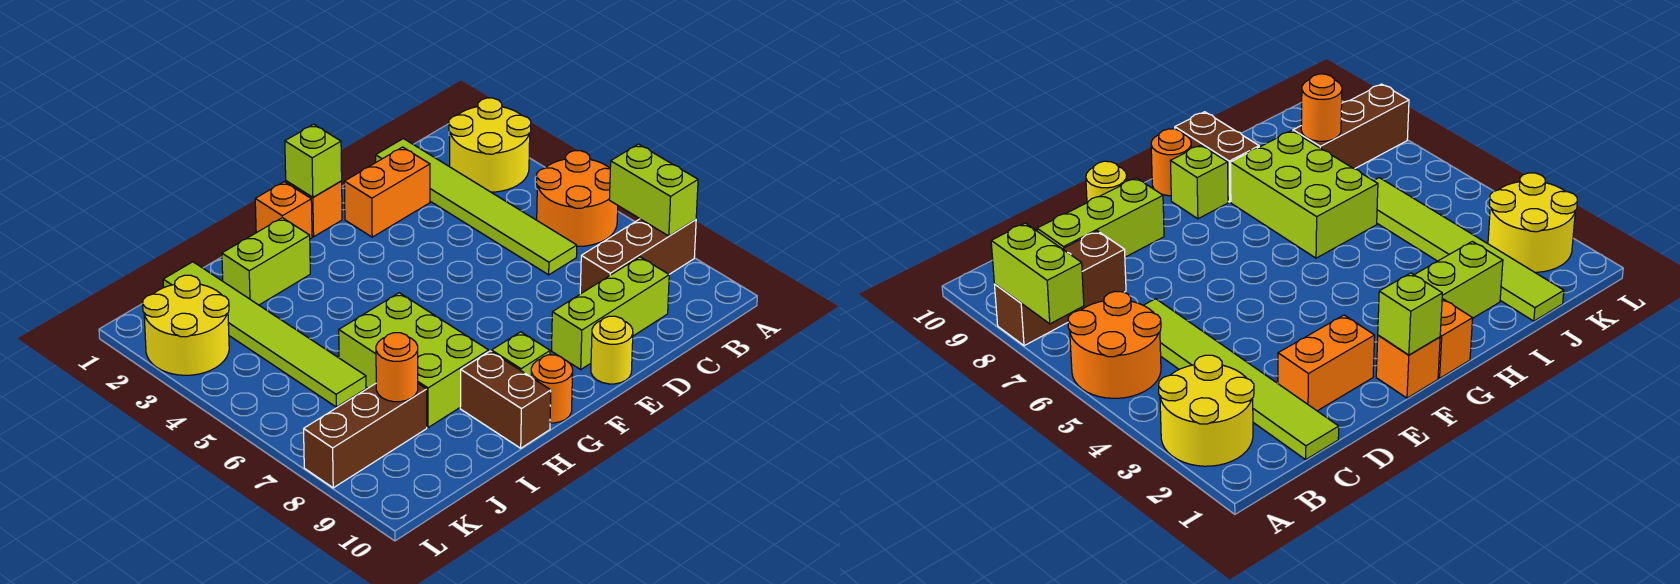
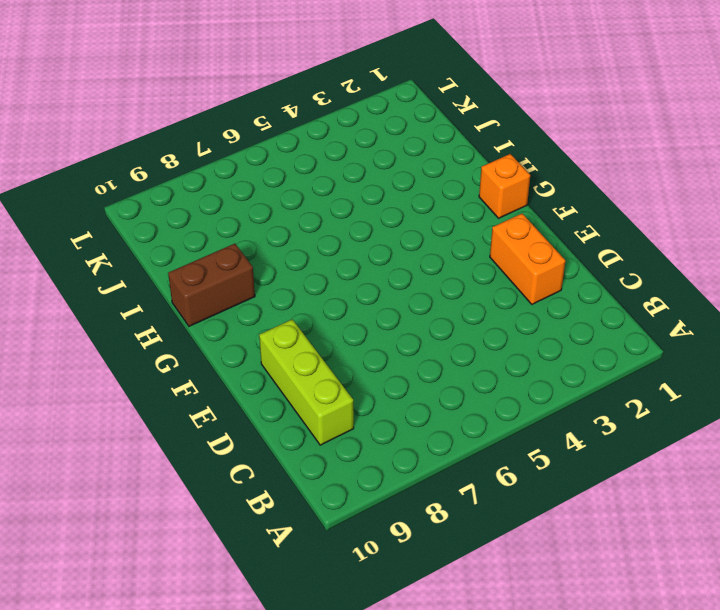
none -> yellow round brick A2:B3 level 1
none -> orange round brick A5:B6 level 1
none -> brown brick A8:C8 level 1

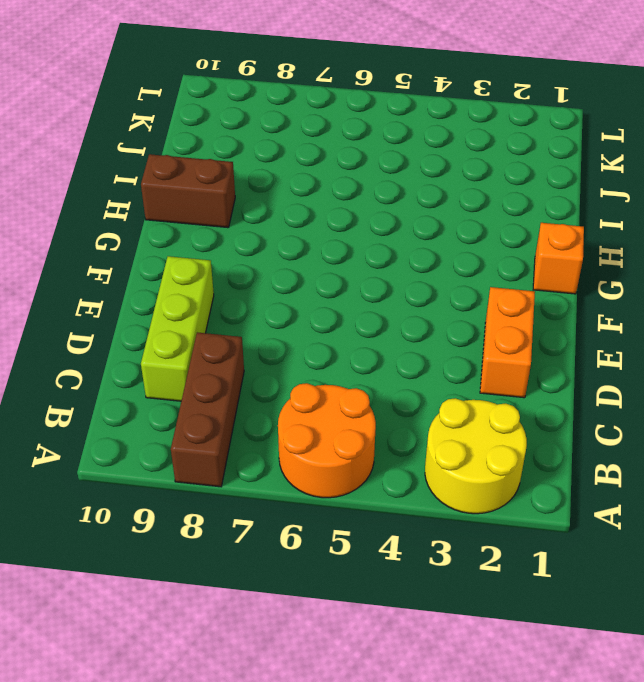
none -> lime tile C1:C6 level 1
none -> yellow round brick E10 level 1
none -> orange brick F1 level 1

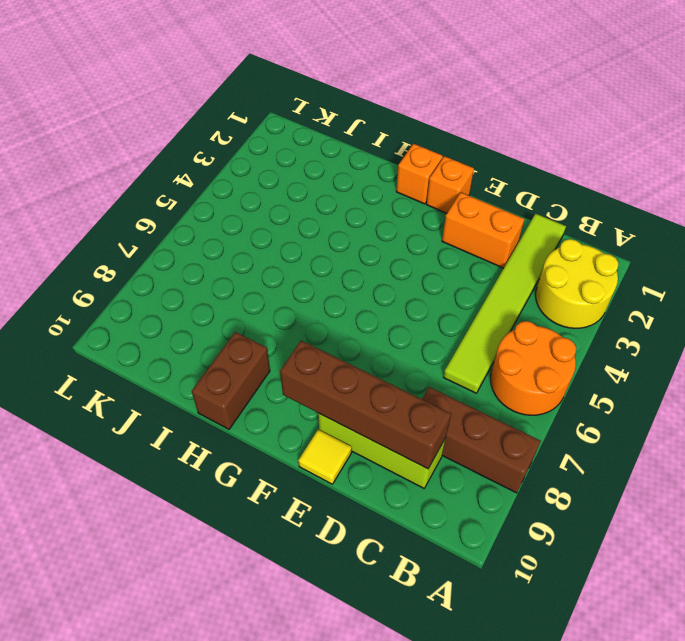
brown brick C9:F9 level 2 -> none
yellow tile E10 level 1 -> yellow round brick E10 level 1
none -> lime brick G9 level 1
none -> orange round brick G10 level 1
none -> lime brick H2:I2 level 1

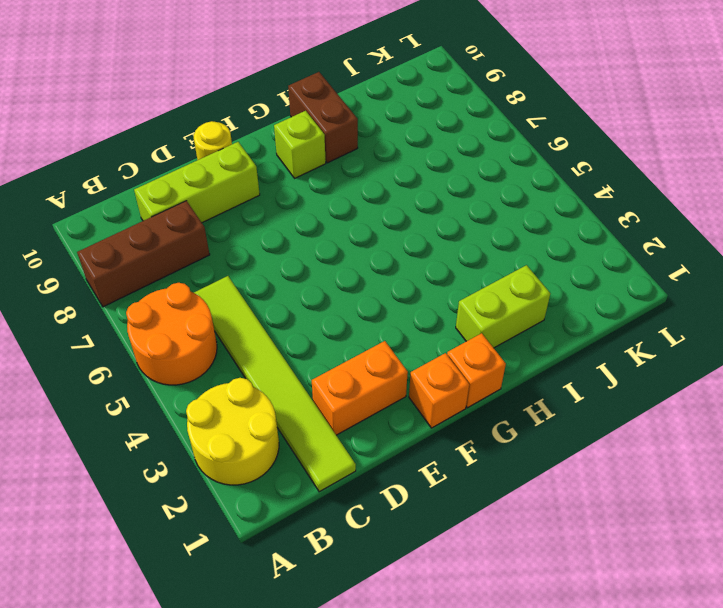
none -> orange round brick G10 level 1
none -> lime brick H6:I8 level 1
none -> lime tile J1:J6 level 1

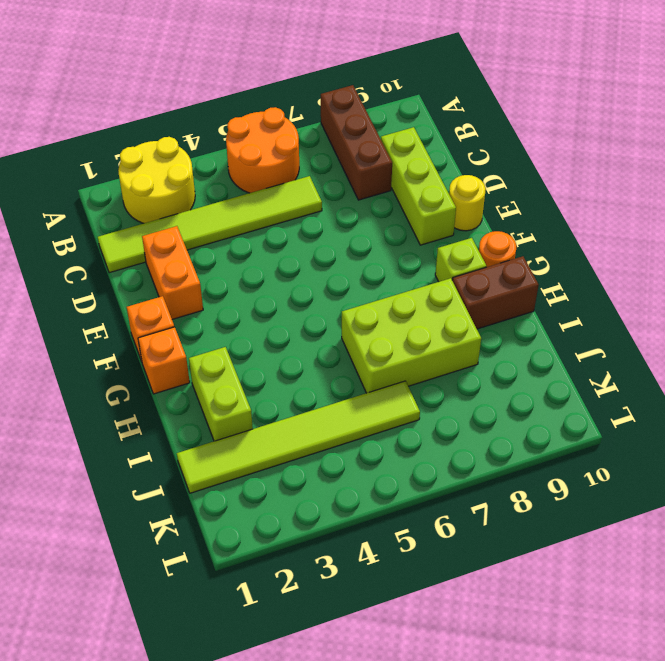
none -> brown brick J8:L8 level 1
none -> yellow round brick K2:L3 level 1
none -> lime brick A7:A8 level 2

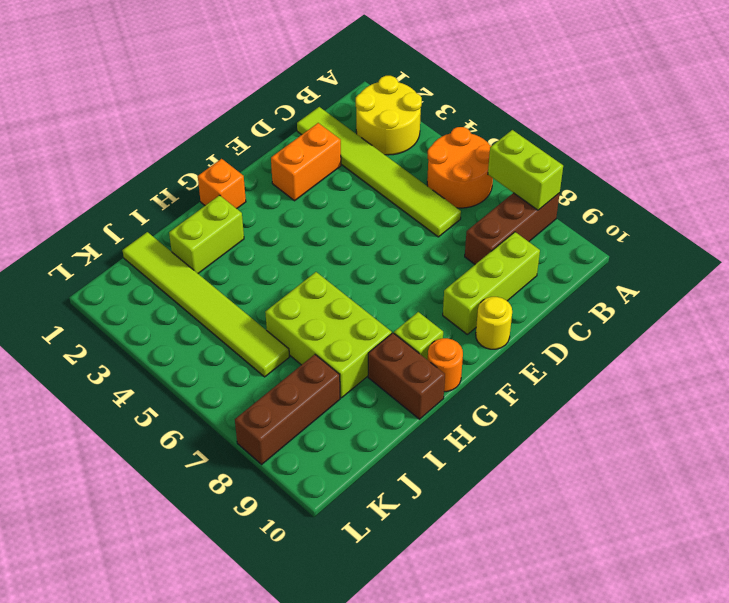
none -> orange brick F1 level 1
none -> yellow round brick K2:L3 level 1
none -> lime brick F1 level 2

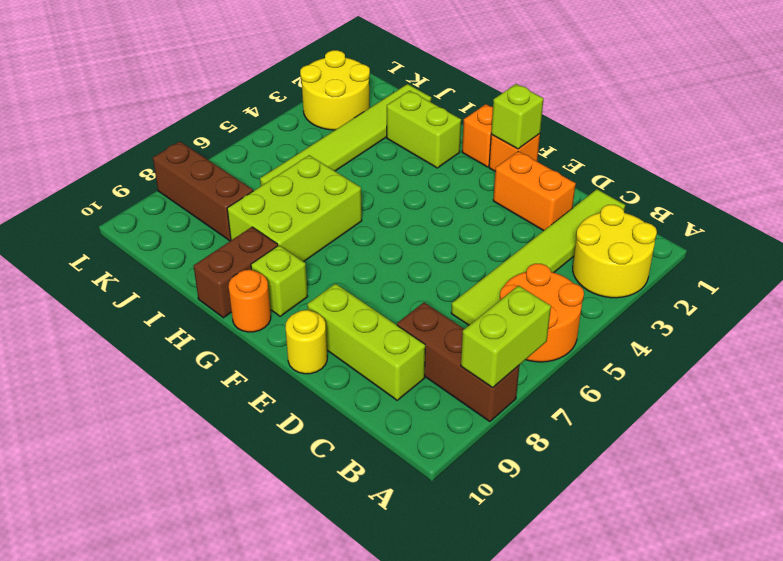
none -> orange round brick J8 level 2

